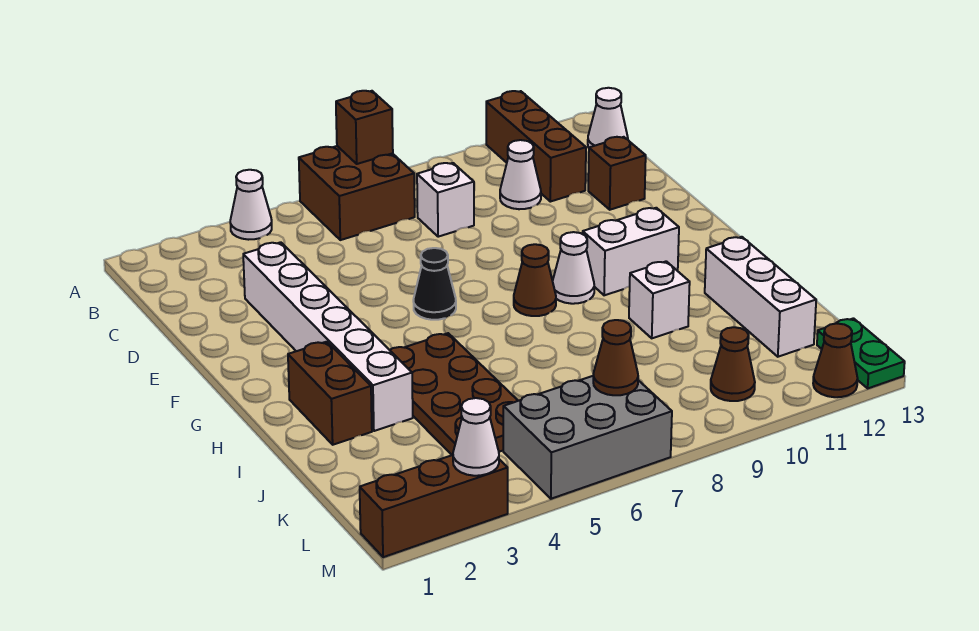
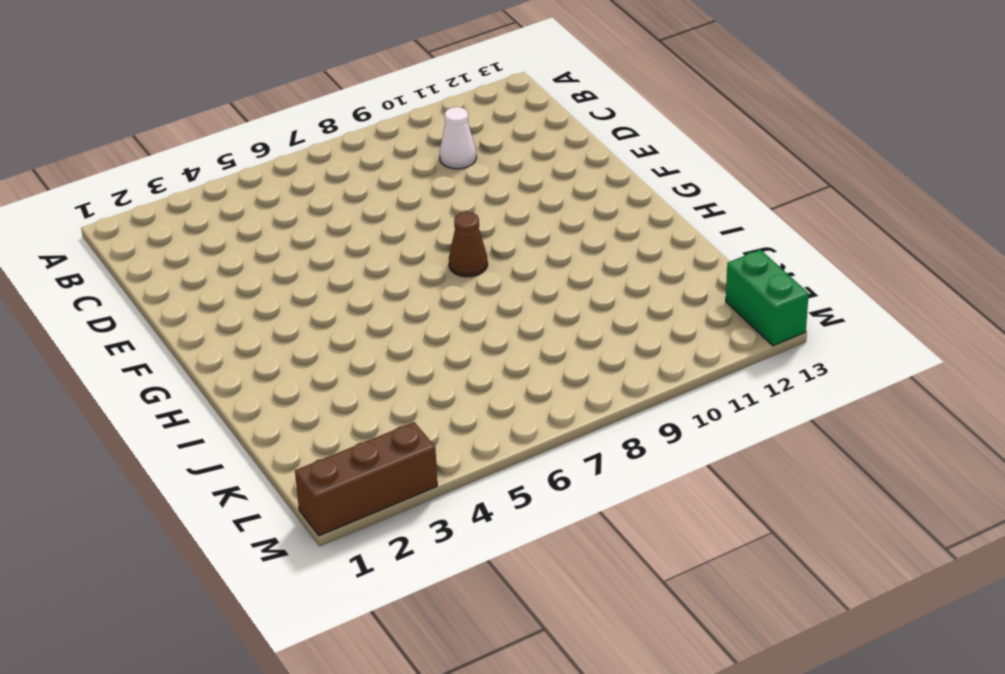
green brick L13:M13 level 1 -> green plate L13:M13 level 1
none -> white cone A4 level 1
none -> brown brick A6:B7 level 1
none -> brown brick A11:C11 level 1

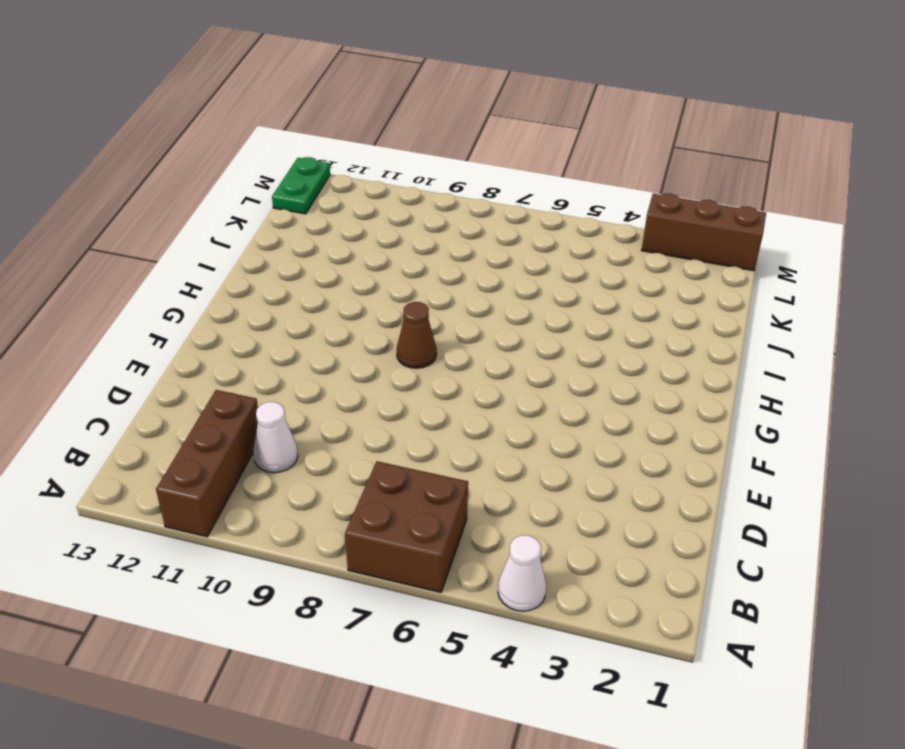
none -> white cone B13 level 1
none -> white brick C8 level 1
none -> white brick D3:I3 level 1

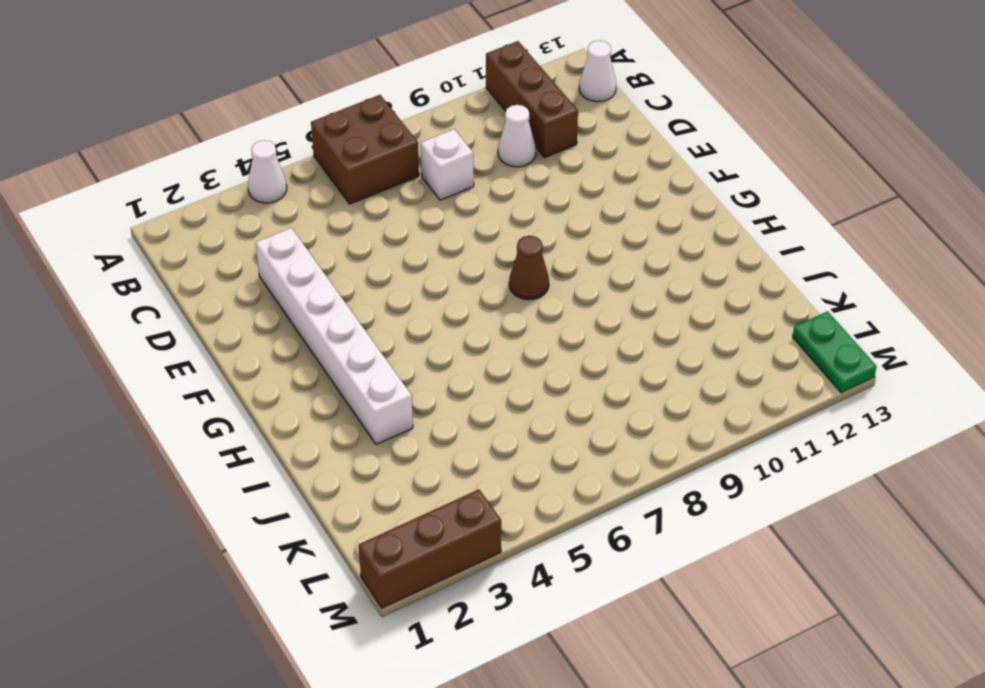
none -> brown brick D12 level 1
none -> black cone F6 level 1
none -> white cone G9 level 1

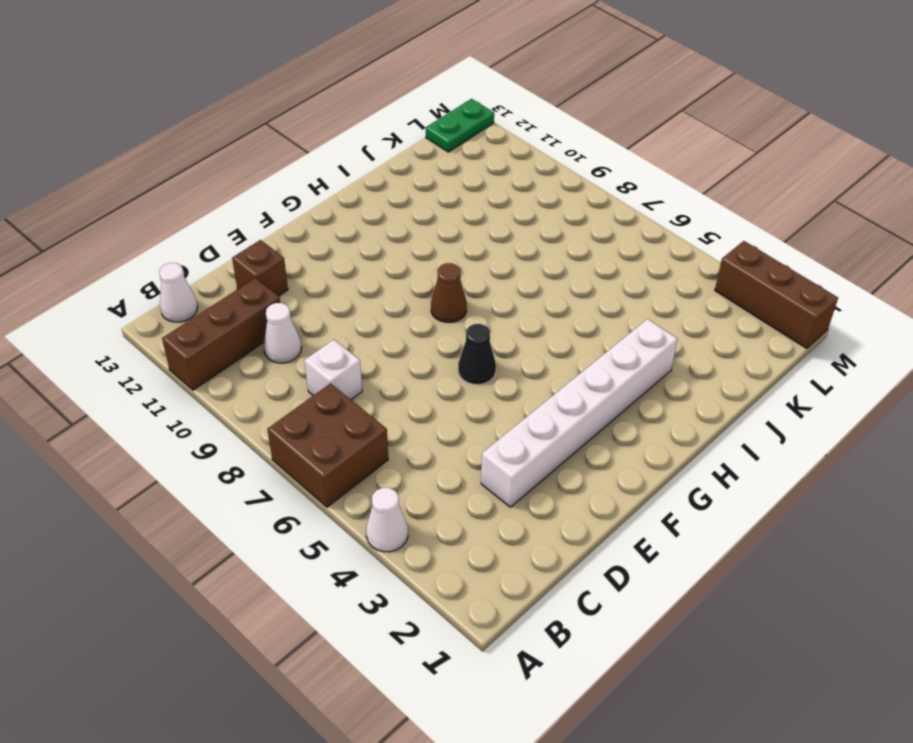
none -> white cone G9 level 1
none -> white brick G10:G11 level 1
none -> brown brick H2:I2 level 1

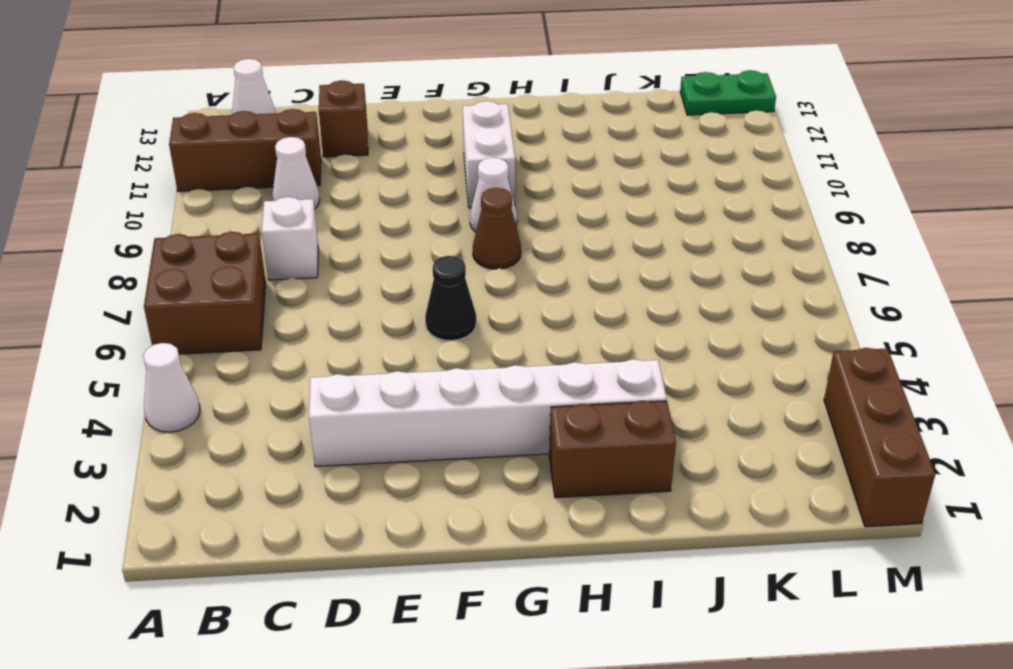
none -> brown plate H4:K5 level 1
none -> white brick I10 level 1
none -> white brick I12:K12 level 1

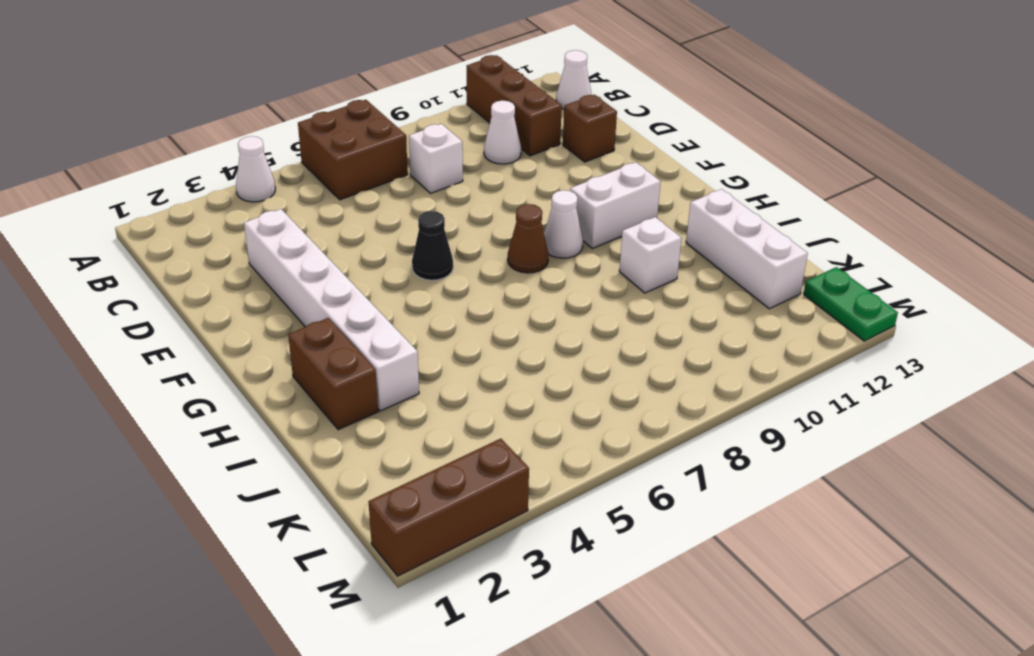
none -> brown plate H4:K5 level 1
none -> grey brick L5:M7 level 1
none -> brown cone L10 level 1

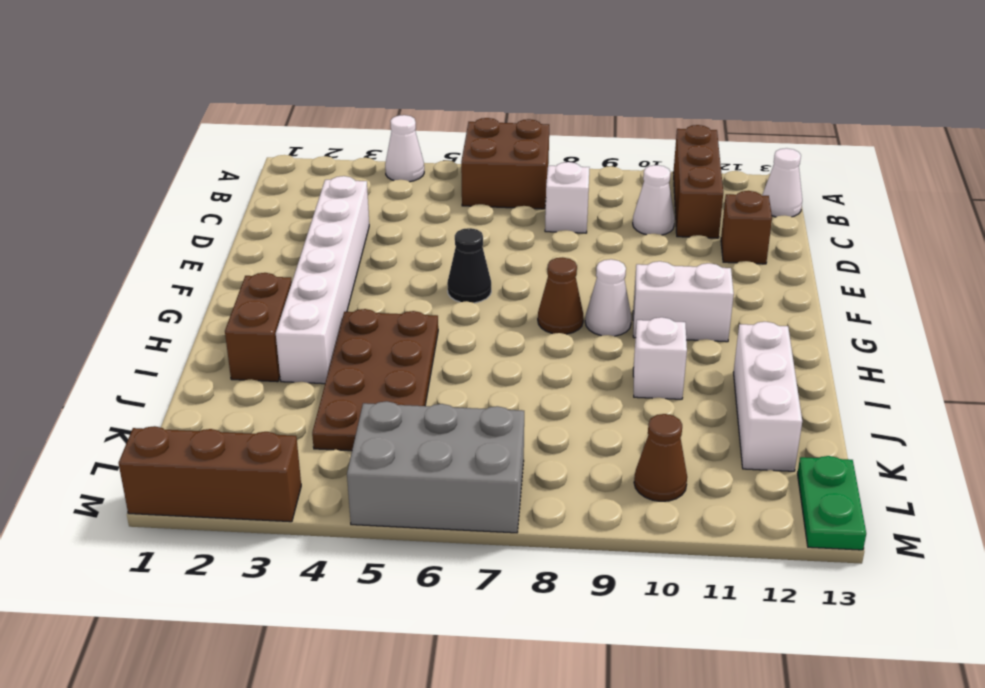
none -> brown cone M12 level 1
none -> brown brick A7 level 2
none -> brown cone L7 level 2

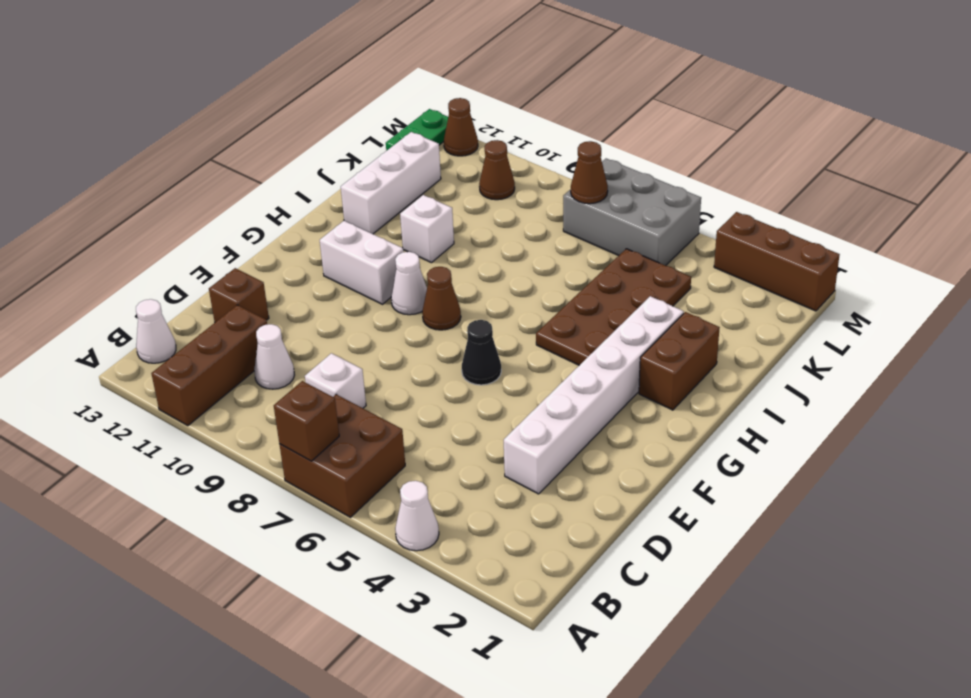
none -> white cone M3 level 2

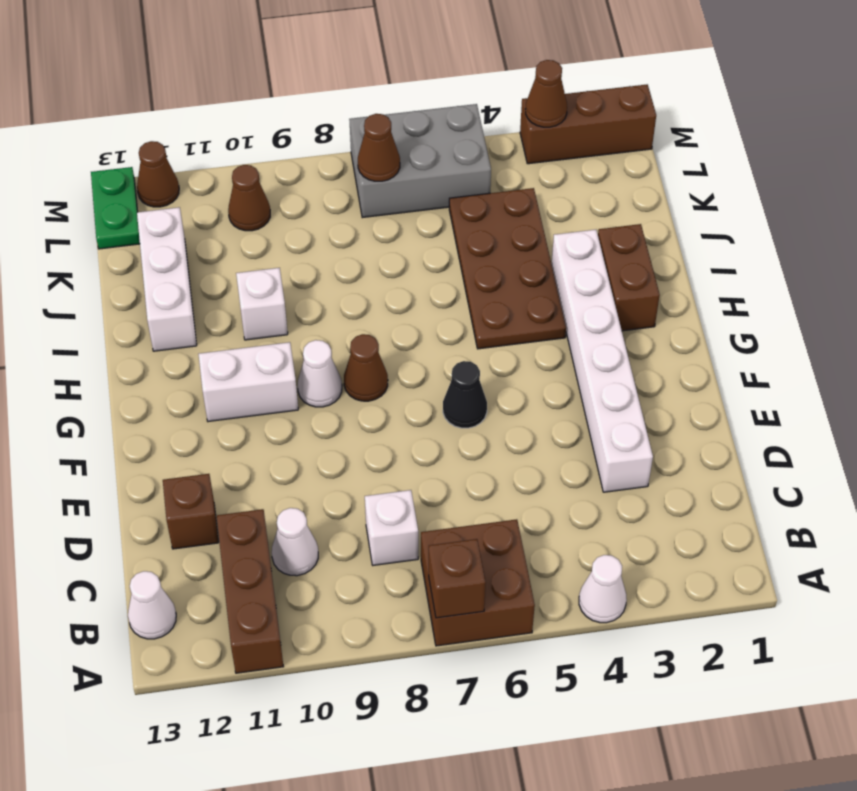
brown cone M3 level 2 -> white cone M3 level 2

